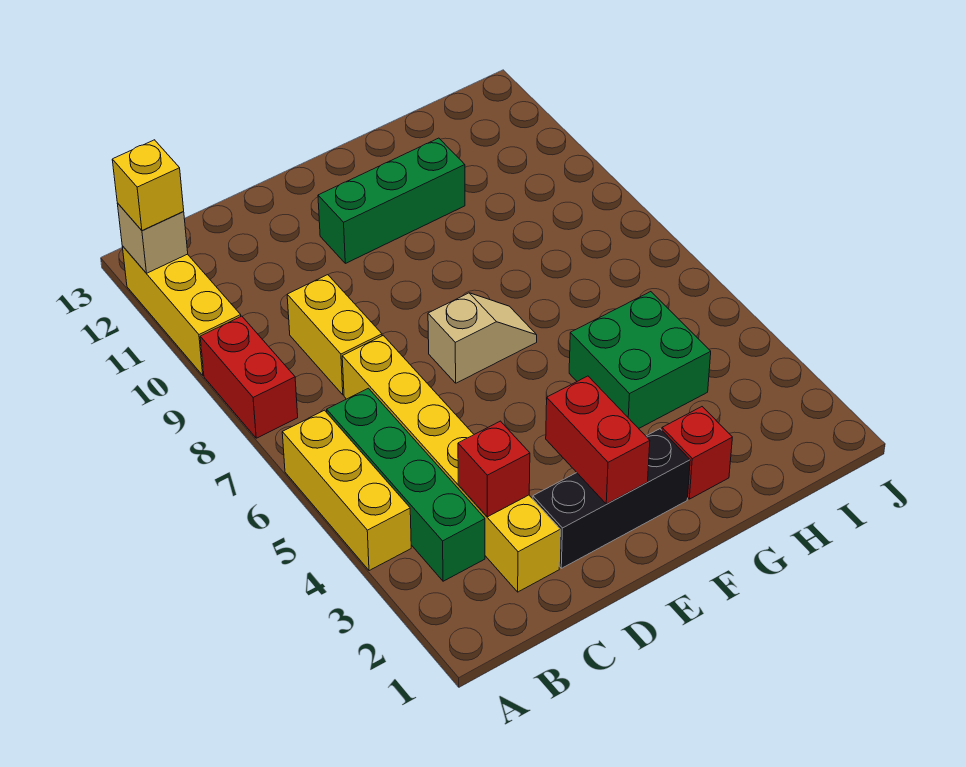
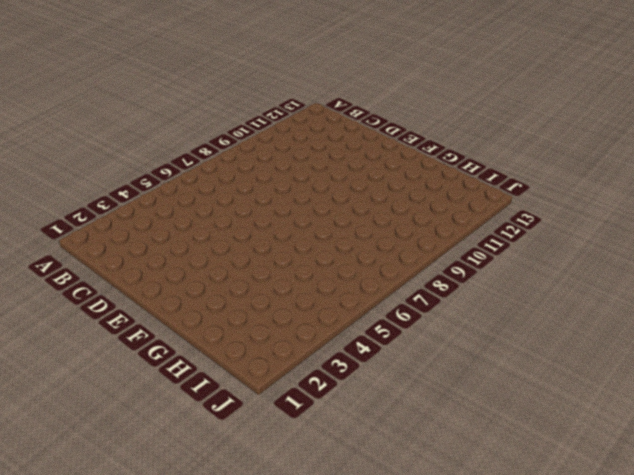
none -> yellow brick A4:A6 level 1
none -> red brick A8:A9 level 1
none -> yellow brick A10:A12 level 1

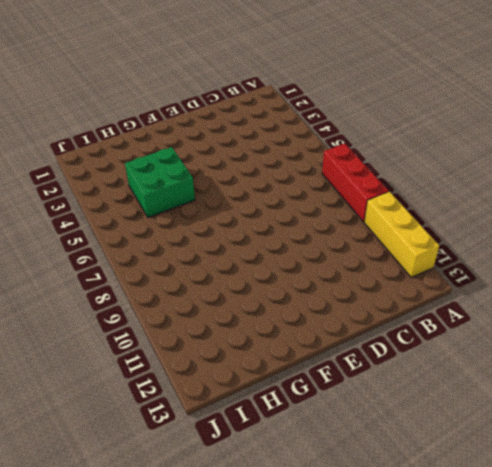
red brick A7:A9 level 1 -> red brick A8:A9 level 1
none -> yellow brick A4:A6 level 1
none -> green brick B3:B6 level 1
none -> yellow brick C2:C7 level 1

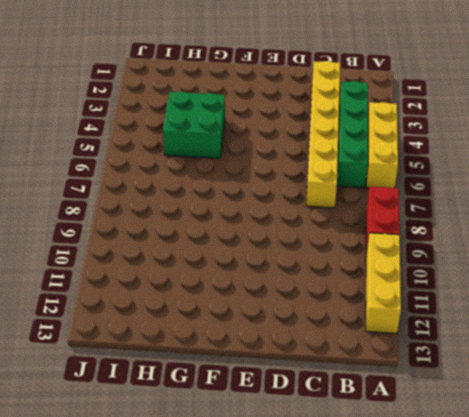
none -> yellow brick C8:C9 level 1
none -> black brick D2:F2 level 1
none -> tan slope E7:F7 level 1 top E

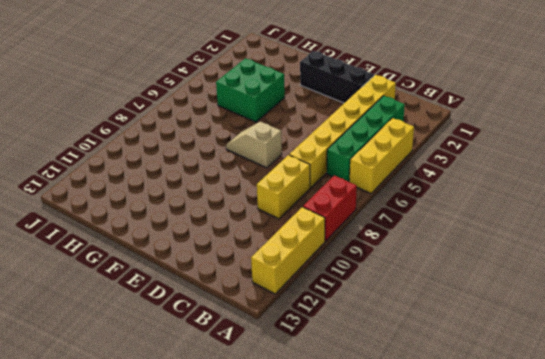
none -> green brick E11:G11 level 1
none -> red brick G2 level 1
none -> tan brick A12 level 2

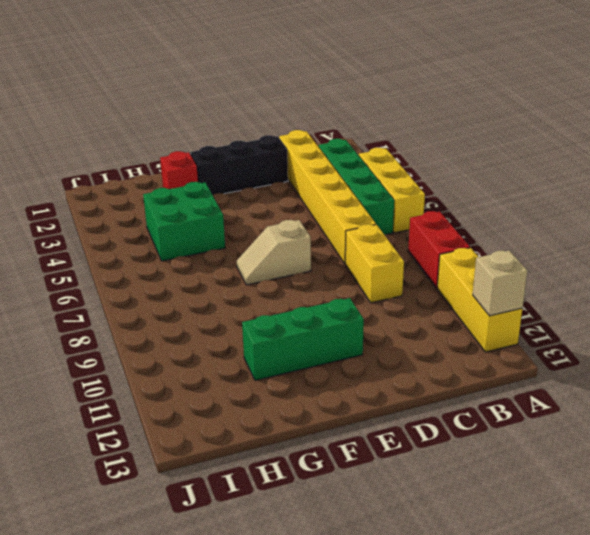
none -> red brick C3 level 2
none -> red brick E2:E3 level 2
none -> yellow brick A12 level 3

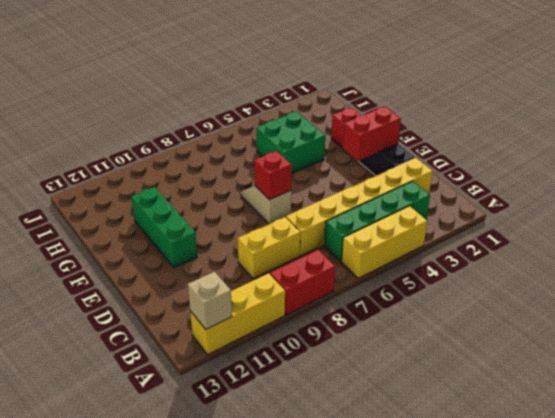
red brick E7 level 2 -> red brick C3 level 2
none -> yellow brick A12 level 3

